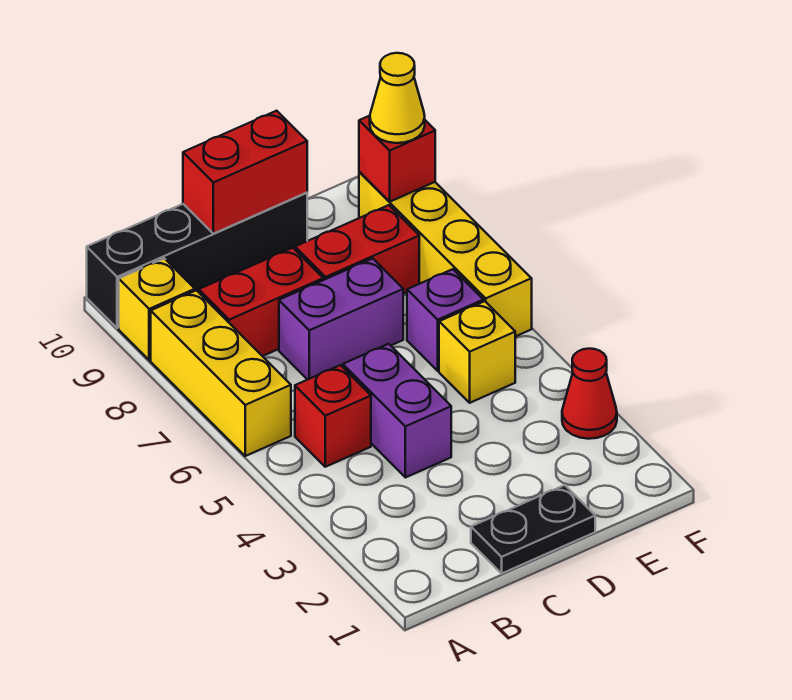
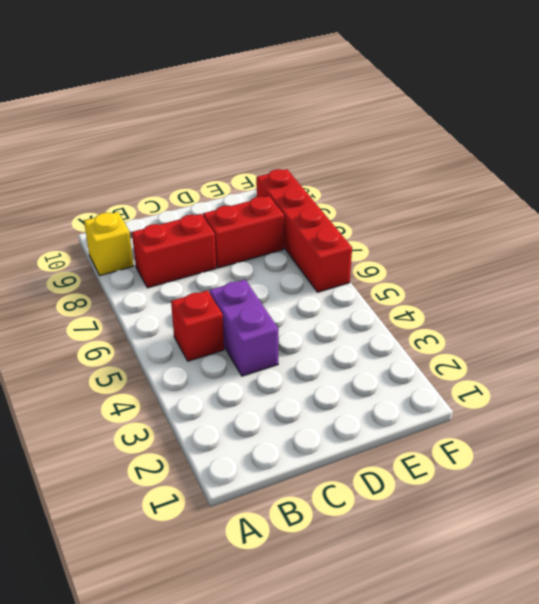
red brick F6:F9 level 1 -> yellow brick F6:F9 level 1
none -> yellow brick A6:A8 level 1
none -> black brick A10:D10 level 1
none -> black plate C1:D1 level 1

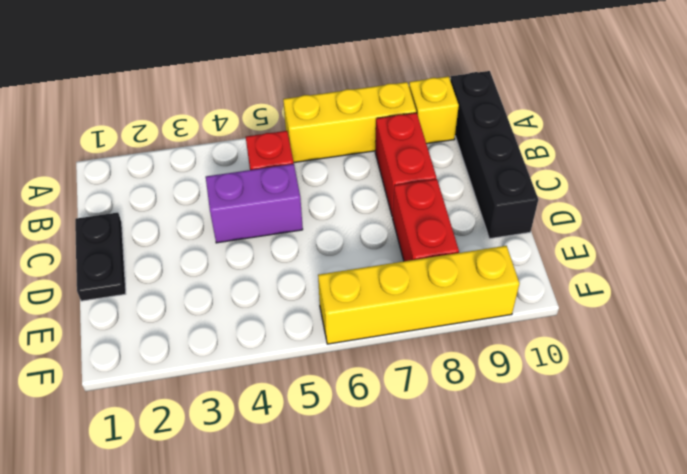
none -> purple brick C7:D7 level 1
none -> yellow brick E5 level 1
none -> purple brick E6 level 1

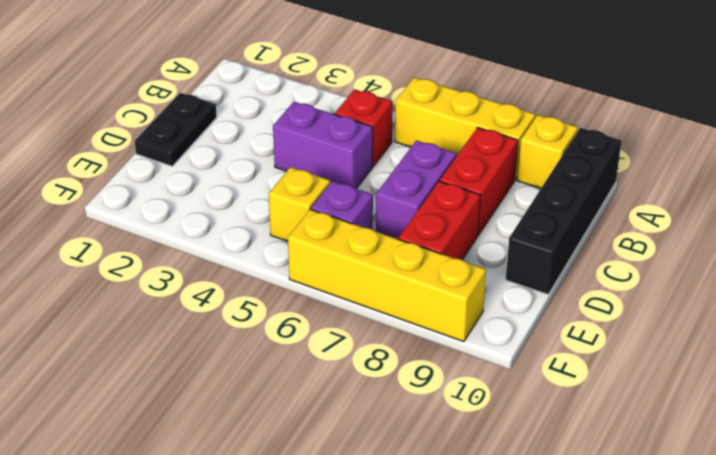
none -> red cone F3 level 1
none -> red brick C10:D10 level 2
none -> red brick F9 level 2

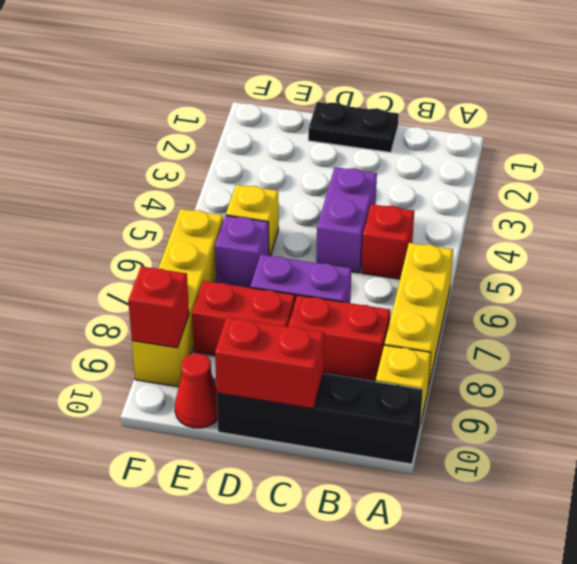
red cone E10 level 1 -> red cone F3 level 1
none -> yellow cone F9 level 3

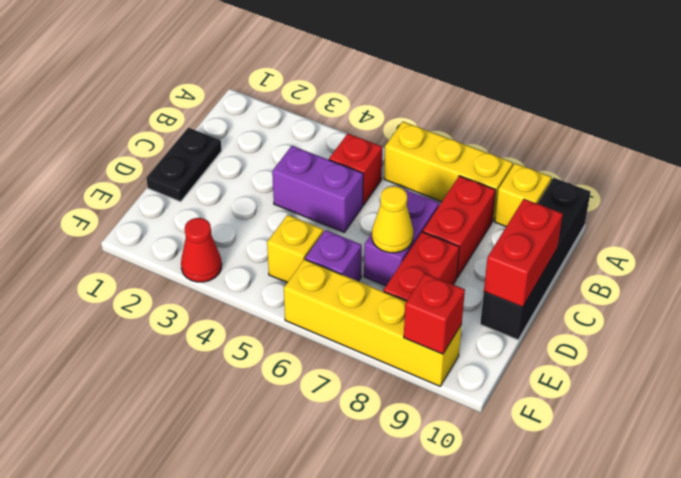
yellow cone D7 level 2 -> yellow cone F9 level 3

